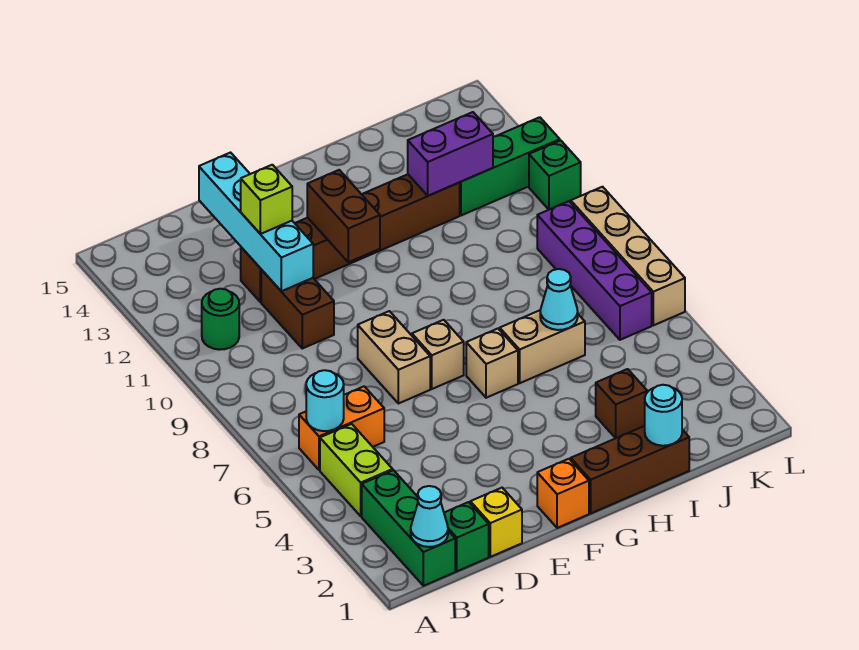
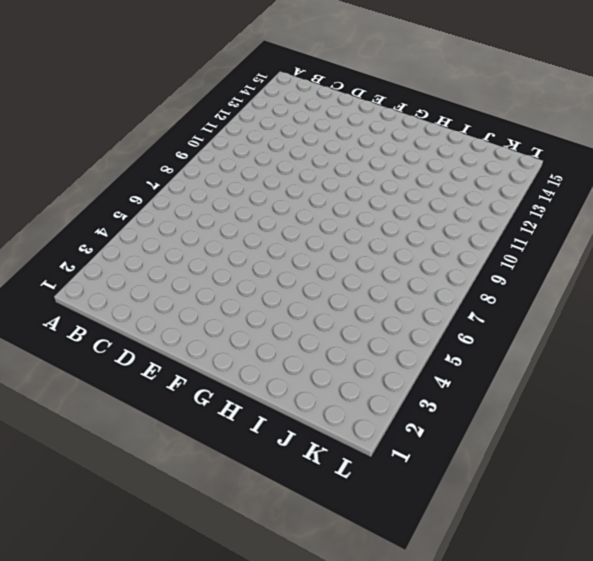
none -> green brick B1:B3 level 1
none -> lime brick B4:B5 level 1
none -> orange brick B6:C6 level 1

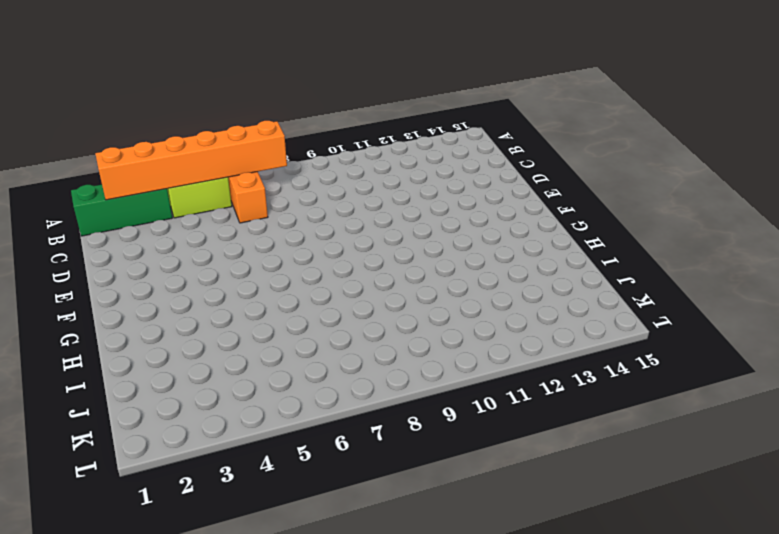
orange brick B2:B7 level 2 -> cyan round brick B6 level 2
none -> green round brick B11 level 1
none -> green brick C1 level 1
none -> yellow brick D1 level 1

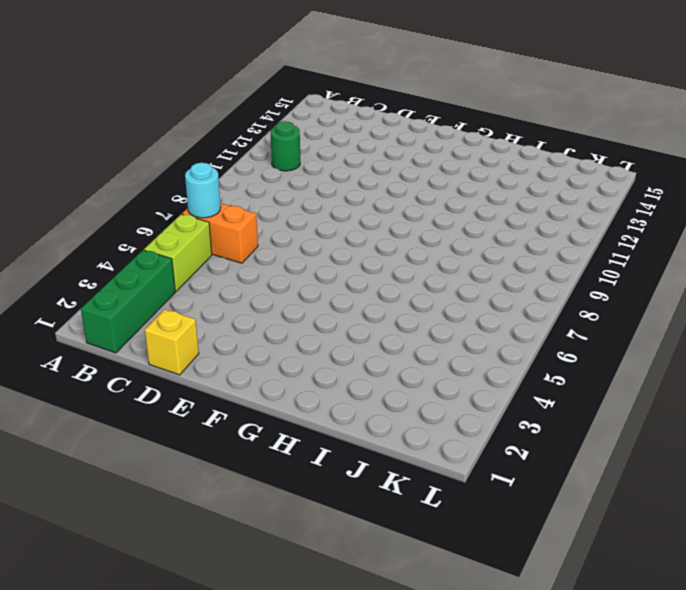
none -> green brick C1 level 1
none -> brown brick D10:D11 level 1
none -> brown brick D12:I12 level 1

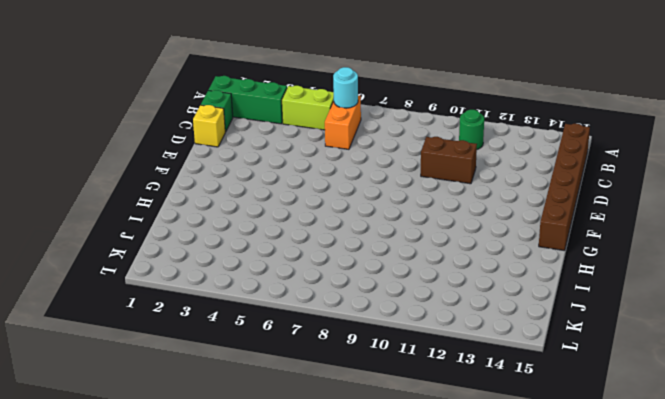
brown brick B15:G15 level 1 -> brown brick D12:I12 level 1
none -> tan brick E7:E8 level 1
none -> orange brick F1 level 1
none -> tan brick F7 level 1

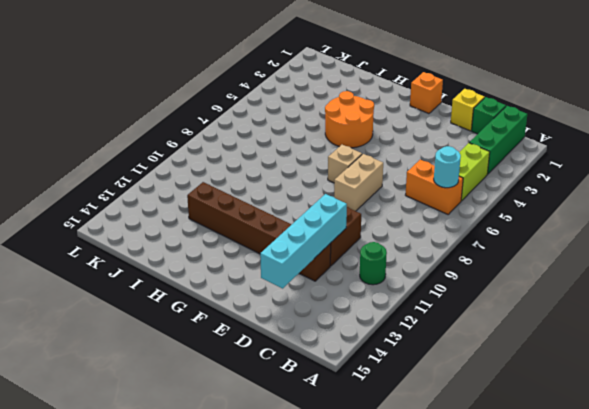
orange round brick G4:H5 level 1 -> none
none -> brown brick G1:I1 level 1
none -> tan brick G6 level 1
none -> tan brick H6:I6 level 1

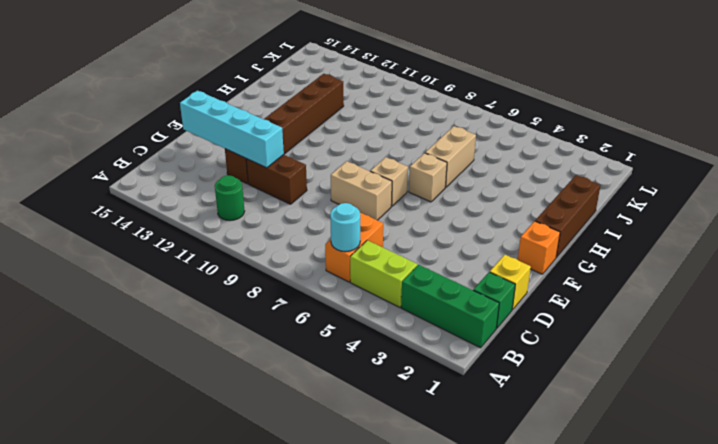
none -> brown brick I3 level 1
none -> green brick J12:L12 level 1
none -> purple brick K6:K9 level 1

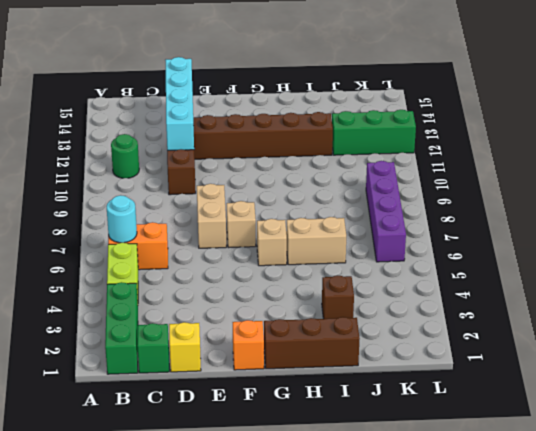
none -> tan brick L6:L9 level 1
none -> green brick L11 level 1
none -> cyan cone B1 level 2

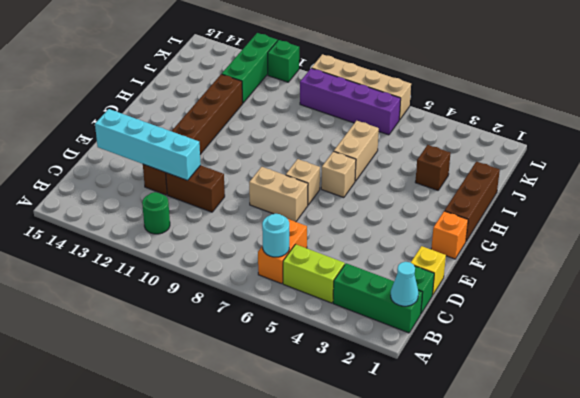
none -> brown brick F11:F12 level 2
none -> cyan round brick I1 level 2
none -> cyan cone I6 level 2

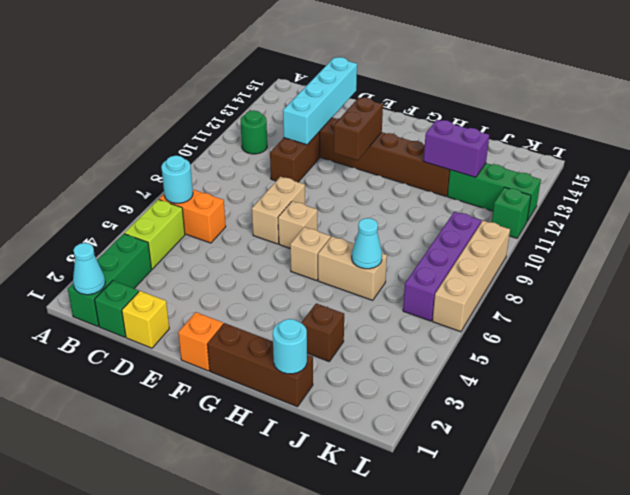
none -> lime brick D12 level 3

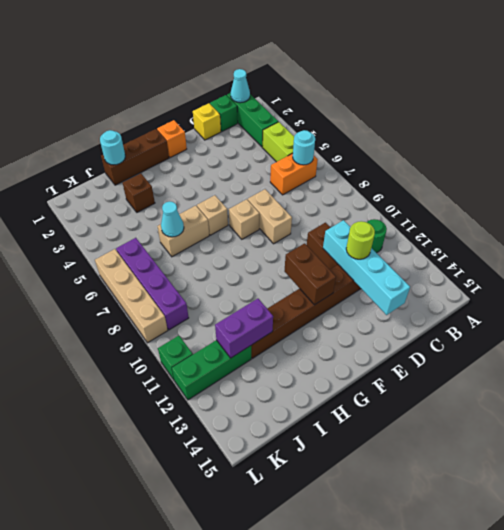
lime round brick D12 level 3 -> lime brick D12 level 3

